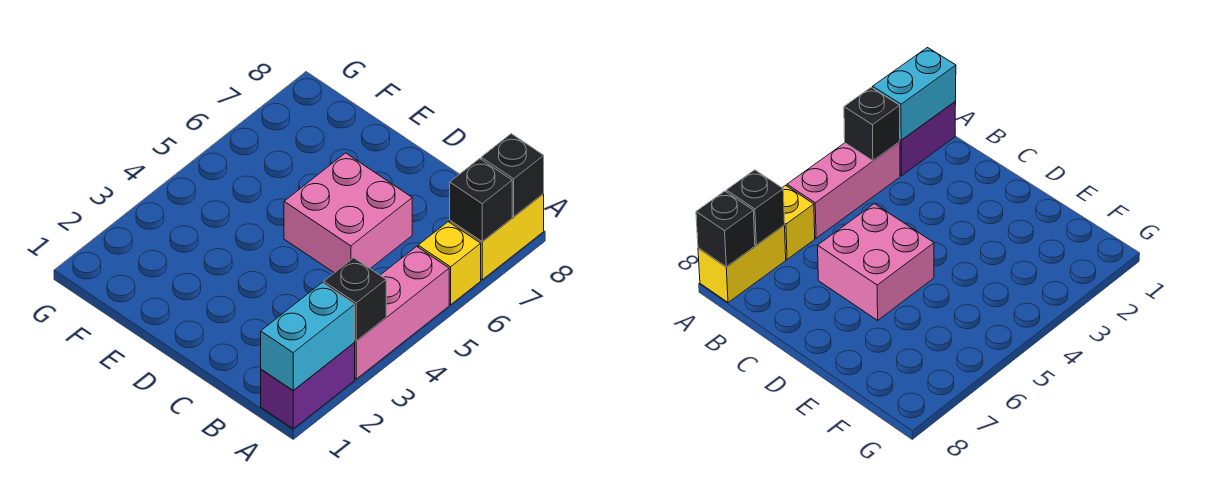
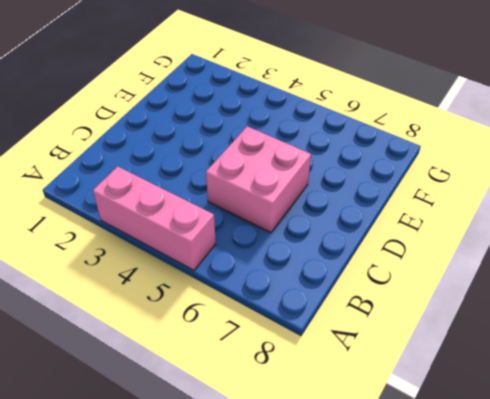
none -> purple brick A1:A2 level 1
none -> yellow brick A6 level 1

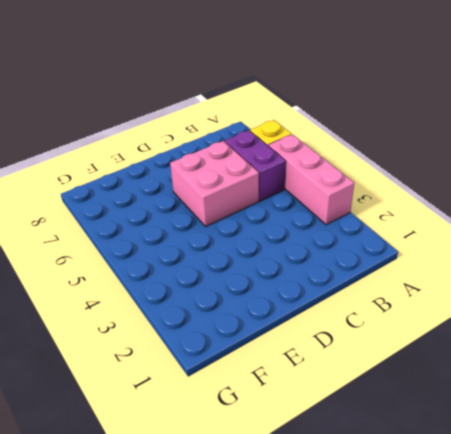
purple brick B5:B6 level 1 -> purple brick A1:A2 level 1
none -> yellow brick A7:A8 level 1
none -> cyan brick A1:A2 level 2

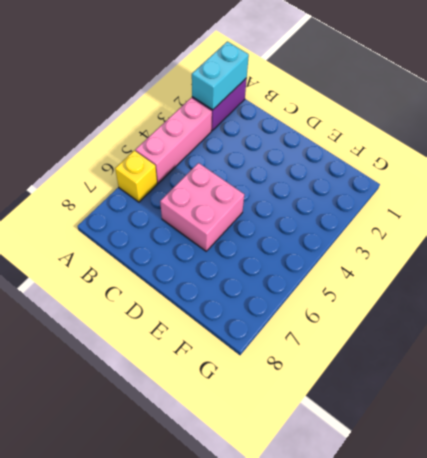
none -> yellow brick A7:A8 level 1
none -> black brick A3 level 2

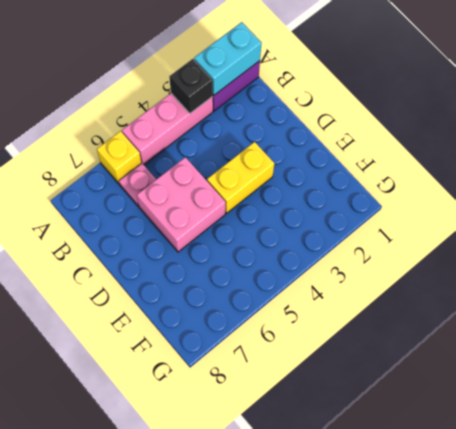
pink plate B6 level 1 -> none
yellow brick D3:D4 level 1 -> yellow brick A7:A8 level 1
none -> black brick A7 level 2
none -> black brick A8 level 2

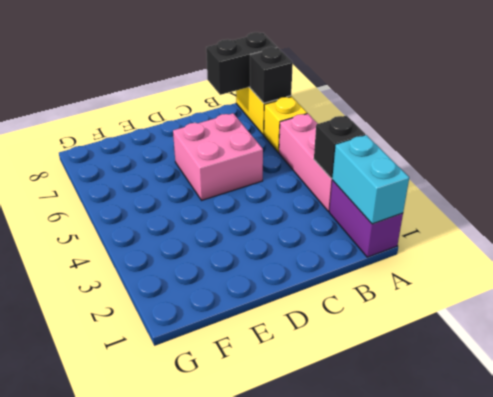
black brick A8:B8 level 2 -> black brick A8 level 2

